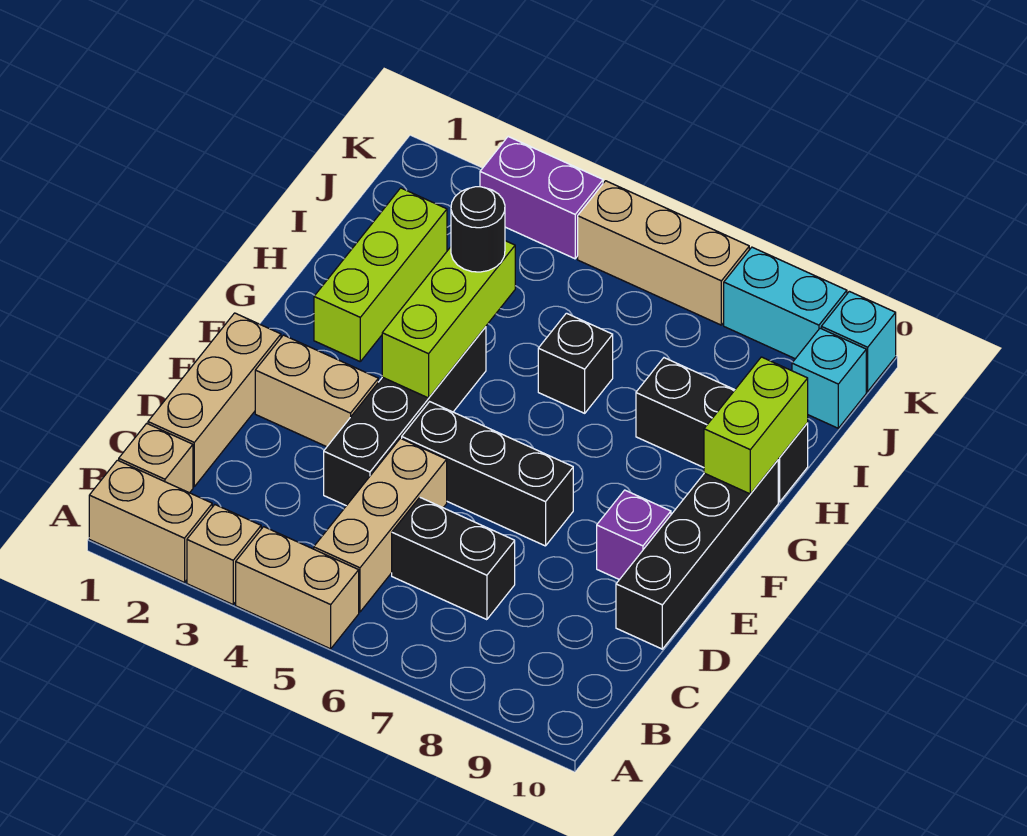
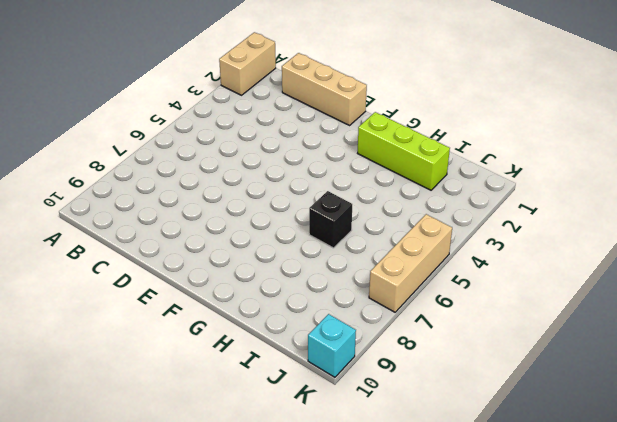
none -> tan brick A3 level 1
none -> tan brick A4:A5 level 1
none -> tan brick B1 level 1

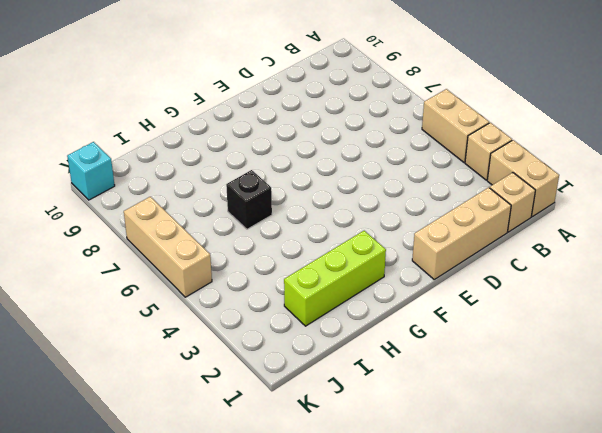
none -> tan brick B5:D5 level 1
none -> black brick C6:C7 level 1
none -> black brick D4:G4 level 1

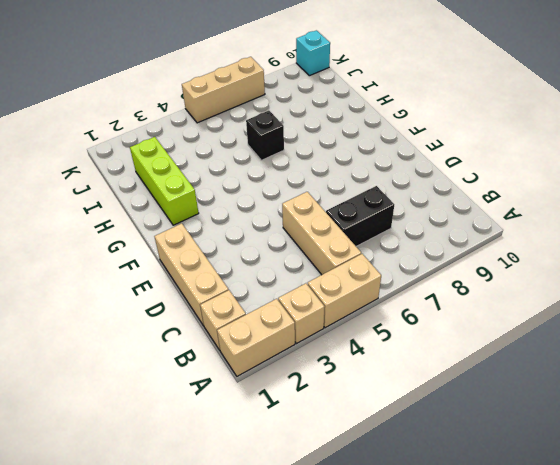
none -> black brick D4:G4 level 1
none -> black brick D10:G10 level 1
none -> tan brick E2:E3 level 1

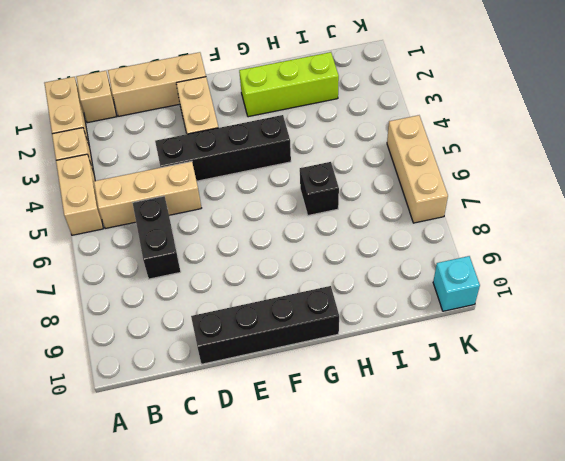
none -> black brick E5:E7 level 1
none -> purple brick E9 level 1
none -> black brick H8:H10 level 1

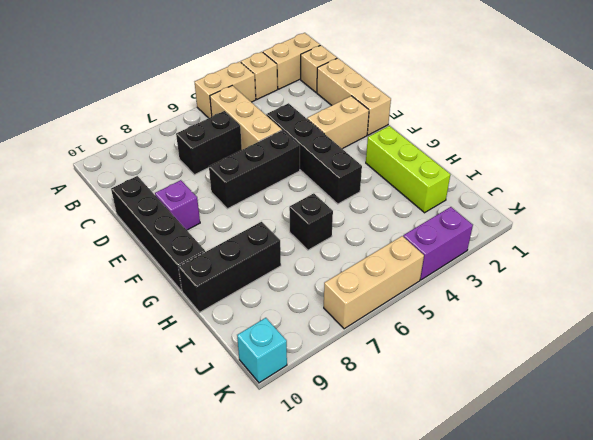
none -> cyan brick J10 level 1
none -> cyan brick K8:K9 level 1
none -> lime brick F4:H4 level 2

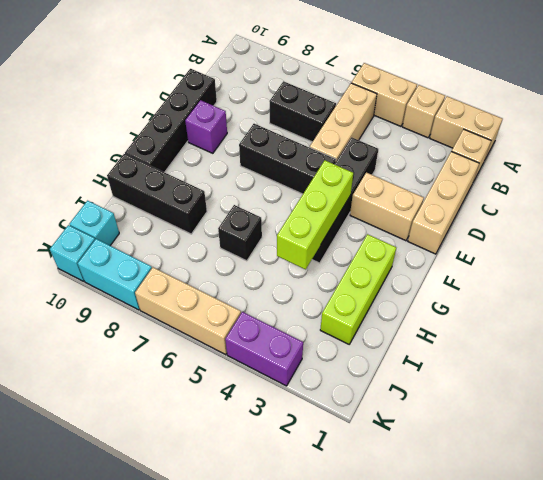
none -> lime brick G10:H10 level 2
none -> black round brick H4 level 3

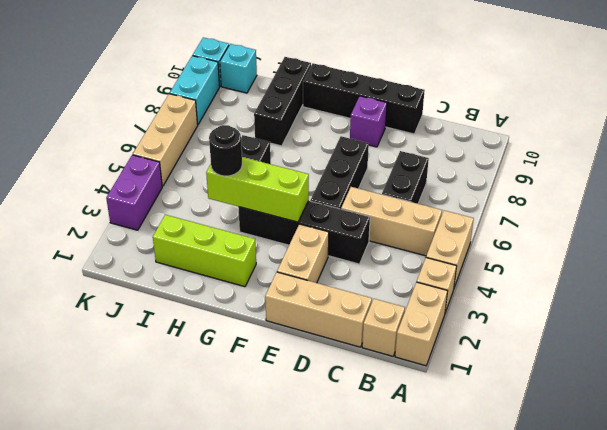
none -> lime brick G10:H10 level 2

